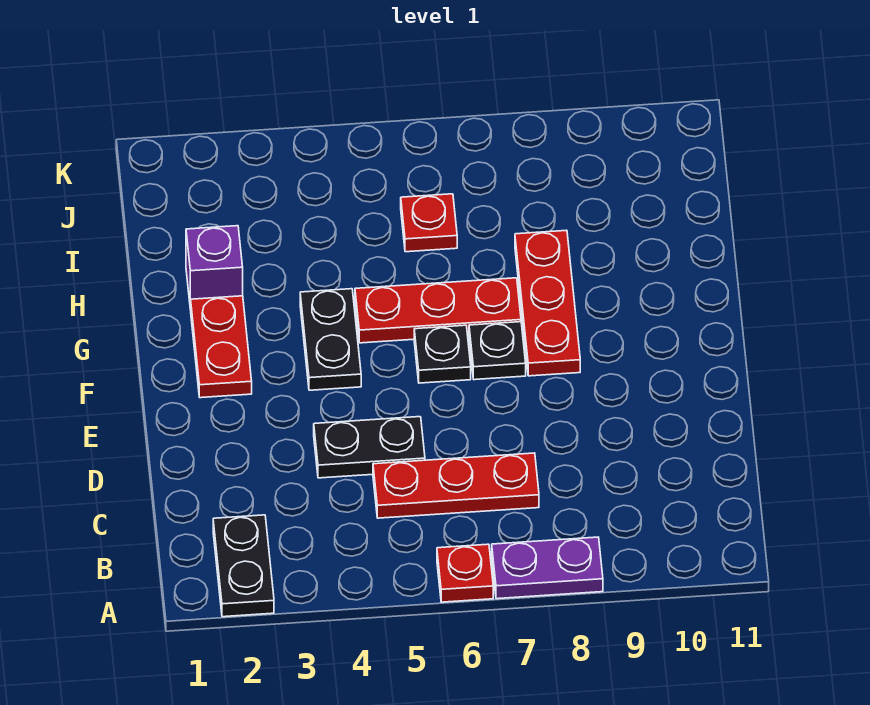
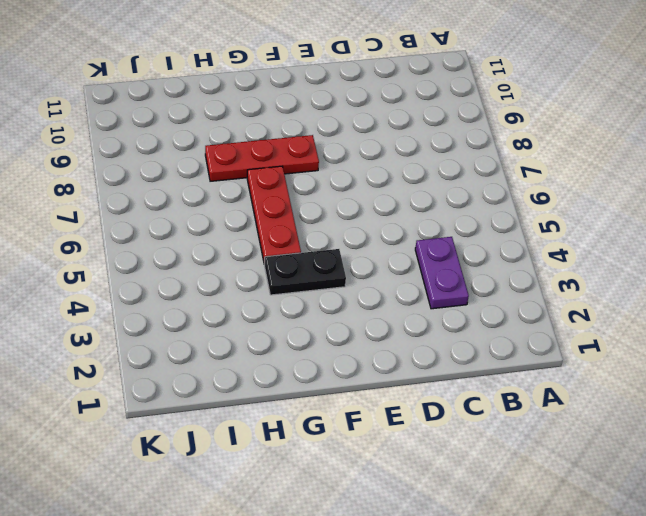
purple plate C3:C4 level 1 -> purple plate A7:A8 level 1
none -> black plate A2:B2 level 1
none -> red plate A6 level 1
none -> red plate C5:C7 level 1

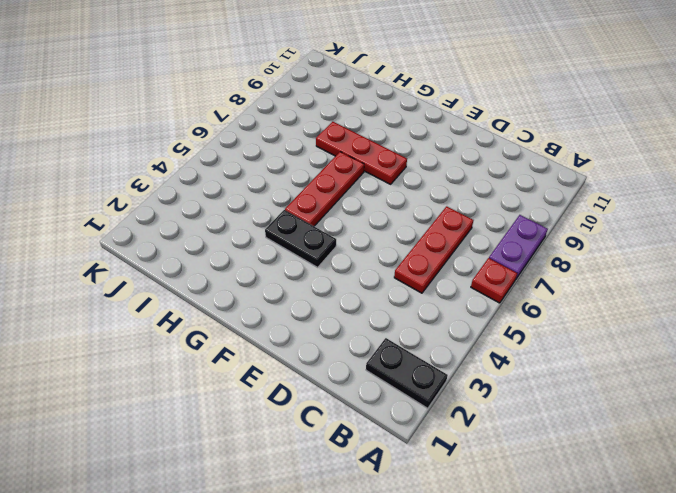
none -> black plate D4:D5 level 1
none -> red plate F2:G2 level 1
none -> black plate F6 level 1

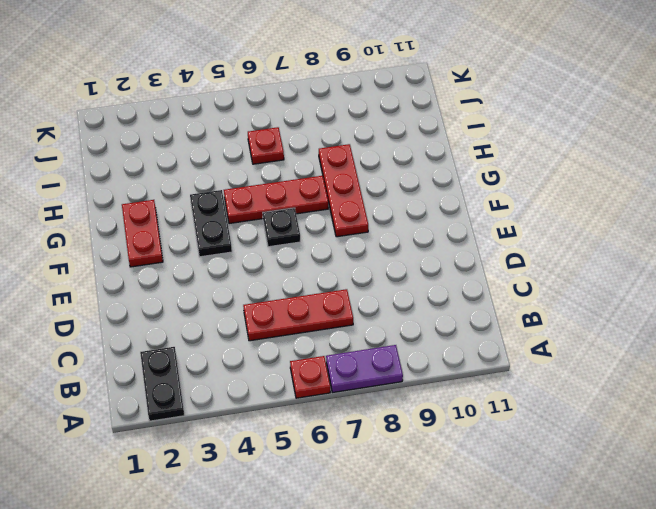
none -> black plate D4:D5 level 1
none -> black plate F7 level 1
none -> purple brick H2 level 1

